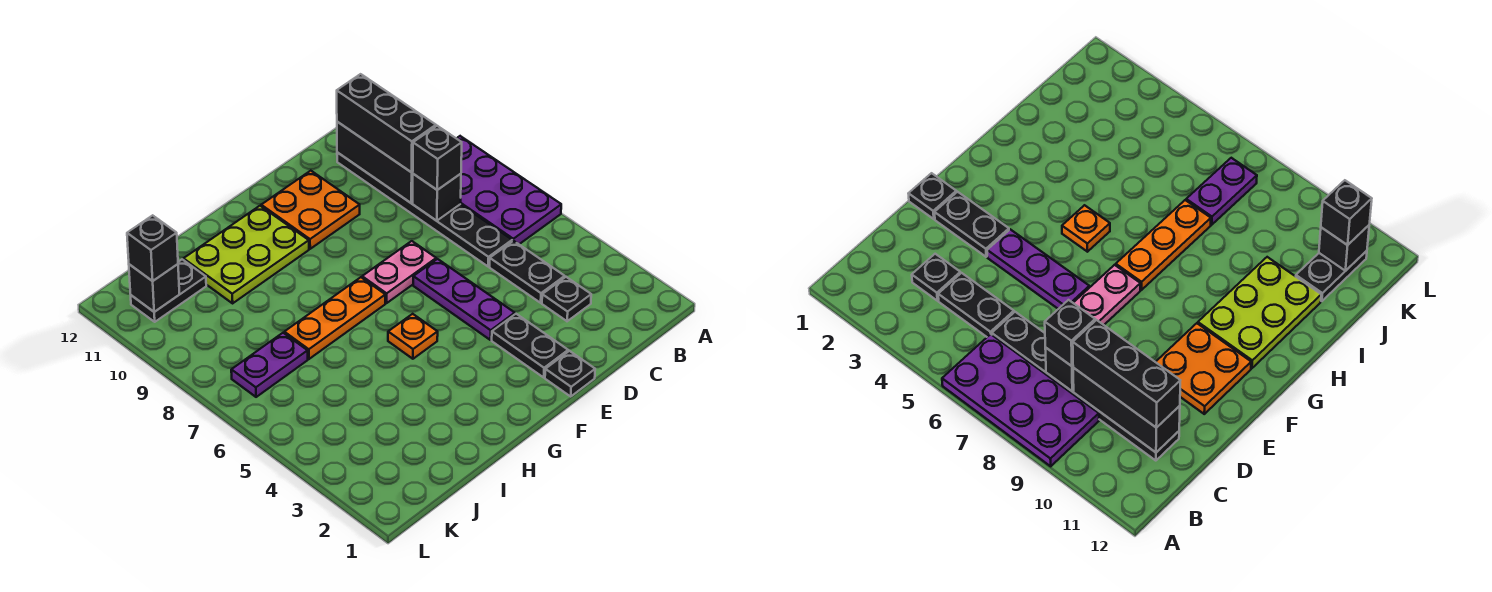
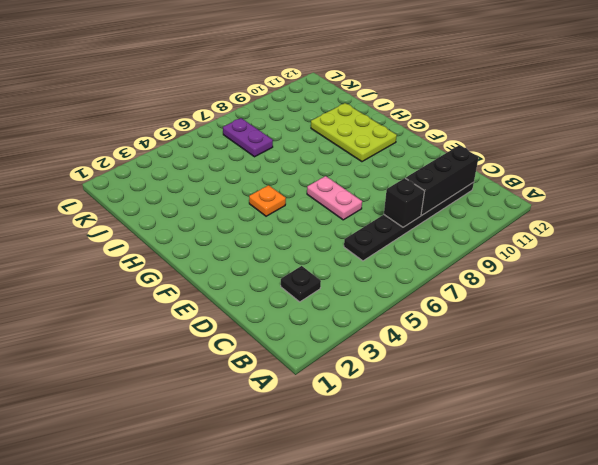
none -> purple plate A6:B9 level 1
none -> black plate C4:C5 level 1
none -> black plate E1 level 1

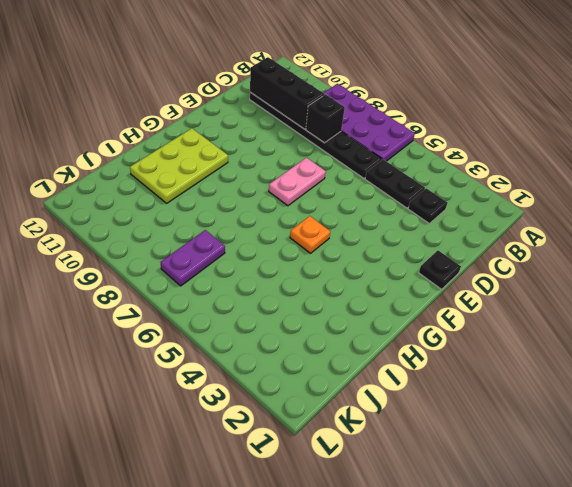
none -> black plate E2:E3 level 1
none -> purple plate E4:E6 level 1
none -> orange plate E10:F11 level 1

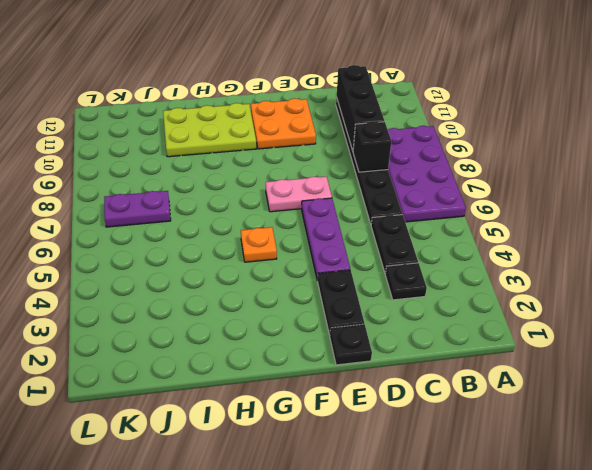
none -> orange plate G7:I7 level 1
none -> black plate J11:K11 level 1
none -> black brick K11 level 2

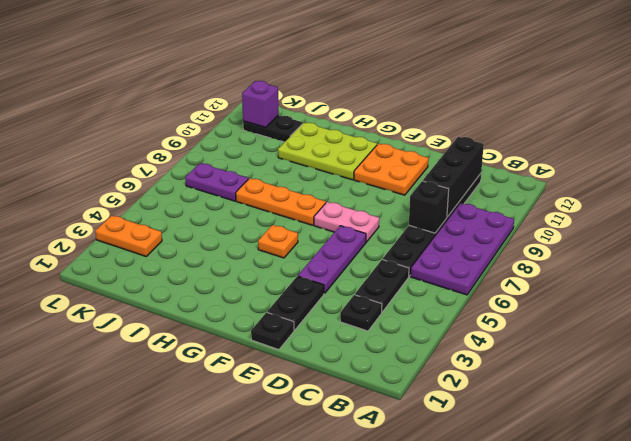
orange plate K3:L3 level 1 -> none
purple brick K11 level 2 -> black brick K11 level 2
none -> black brick C8 level 3
none -> black brick C9:C11 level 3
none -> black brick K11 level 3

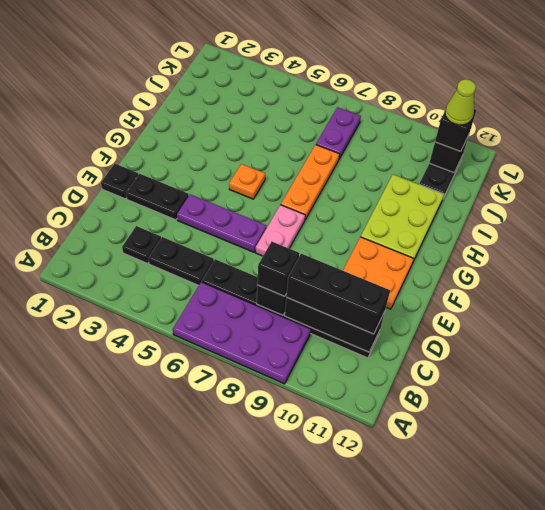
lime cone K11 level 4 -> none

